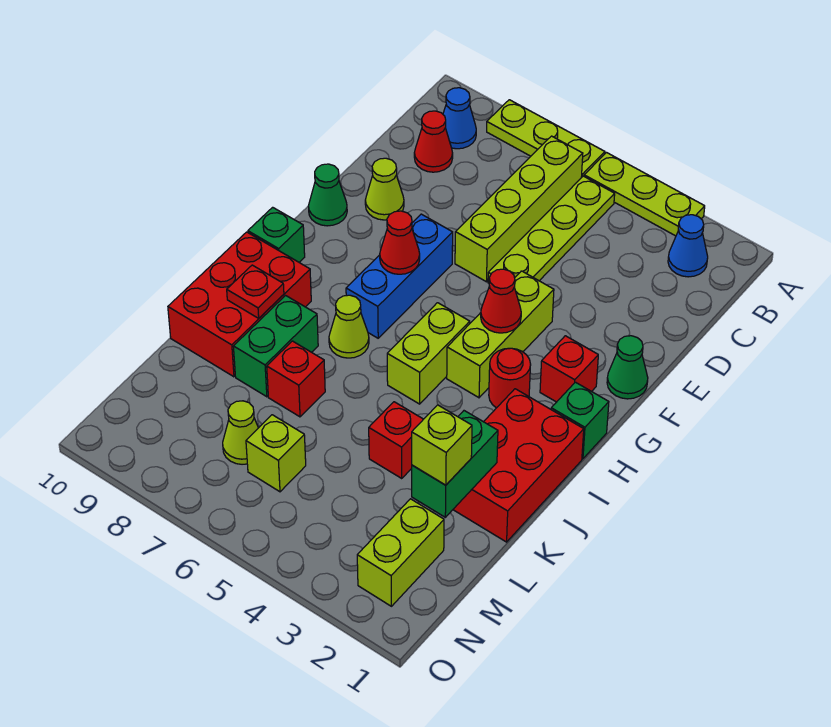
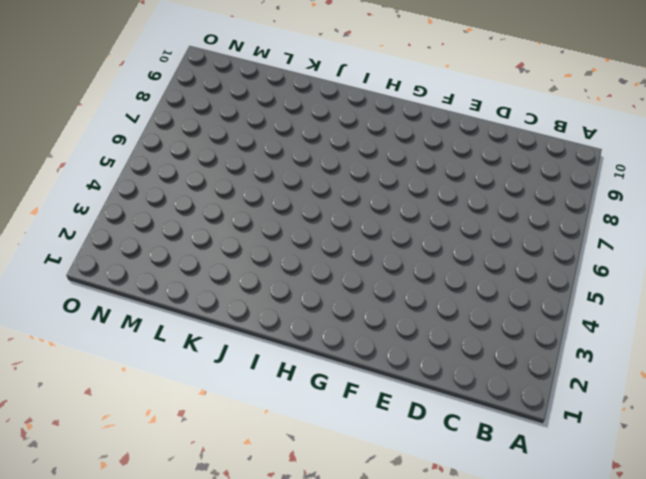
none -> lime plate A3:A5 level 1
none -> lime plate A6:A8 level 1
none -> blue cone B2 level 1
none -> lime plate B5:E5 level 1

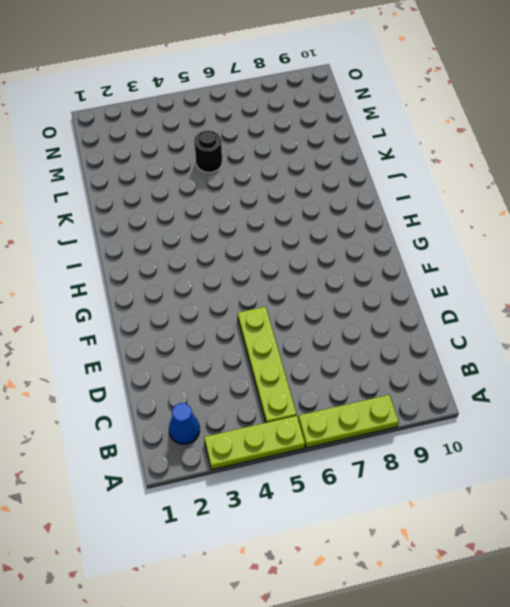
black round brick L5 level 1 -> none
none -> lime brick B6:E6 level 1
none -> blue cone B9 level 1
none -> red cone C9 level 1
none -> lime cone E9 level 1

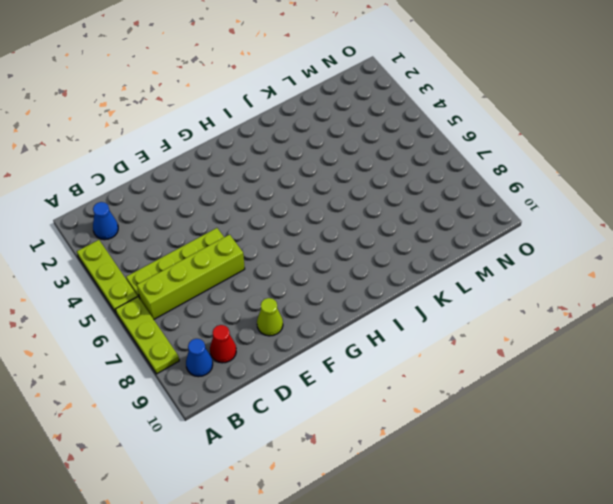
none -> green cone F1 level 1
none -> lime brick F4:H4 level 1
none -> blue brick F7:H7 level 1
none -> green cone F10 level 1

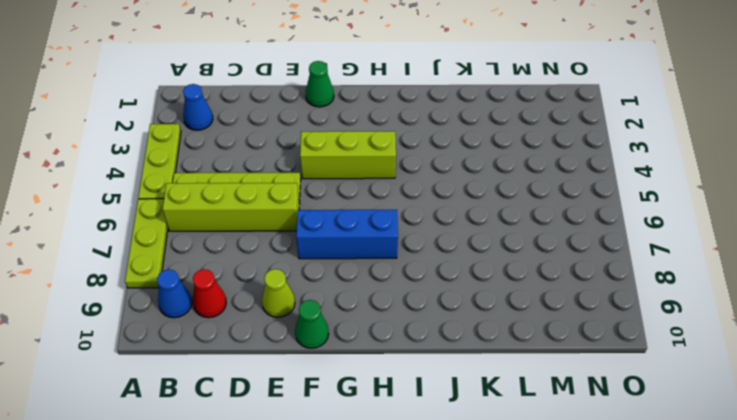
none -> red brick G2 level 1
none -> green brick H1 level 1
none -> red round brick H3 level 1
none -> lime brick H5:I5 level 1

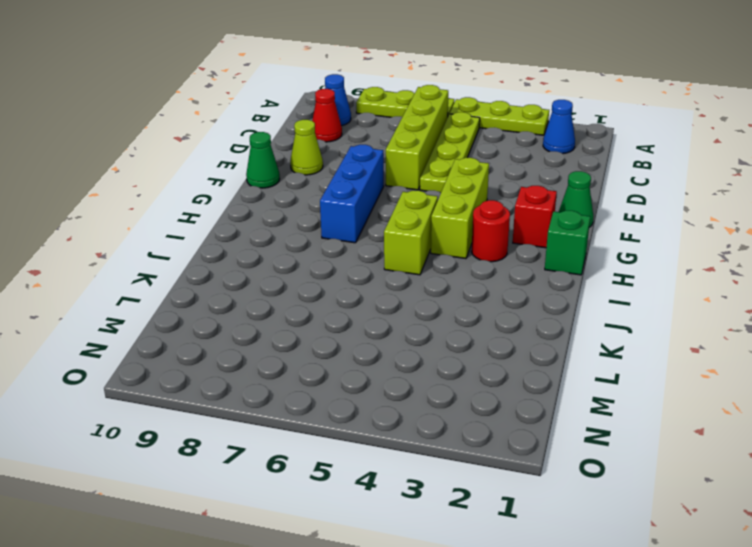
none -> green brick H10 level 1
none -> red brick I1:K2 level 1
none -> lime cone I7 level 1
none -> red brick I9:K10 level 1

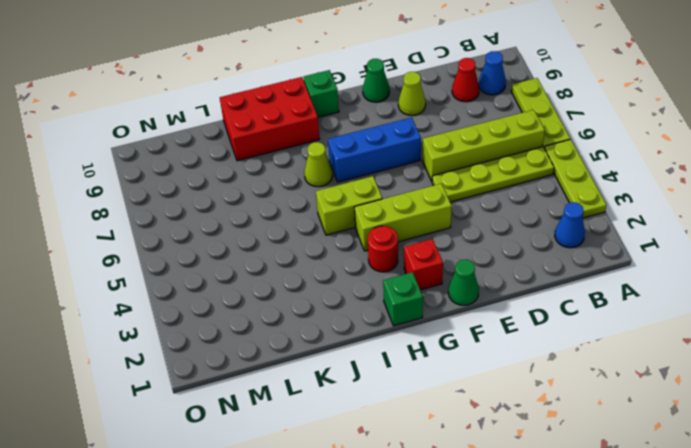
none -> red brick I1:K2 level 1
none -> green brick J8:K8 level 1
none -> red brick K4 level 1
none -> red brick K7 level 1

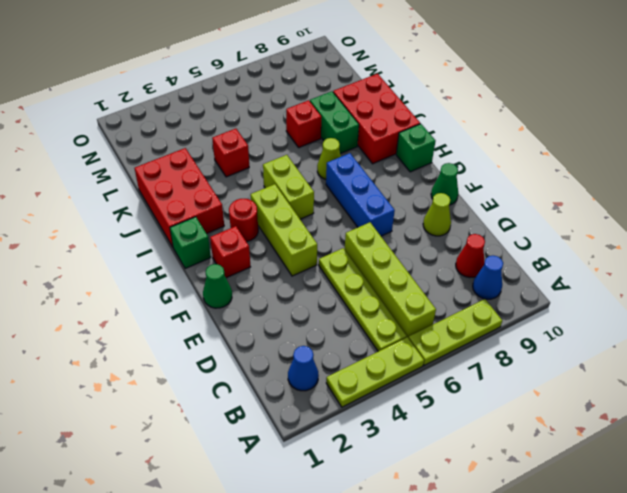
none -> lime brick M2:N2 level 1
none -> lime brick M6 level 1
none -> lime cone M7 level 1
none -> red cone G4 level 2

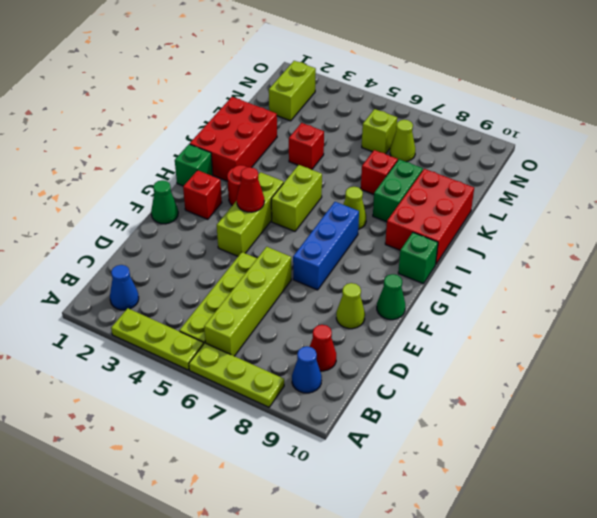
none -> red cone G7 level 2
none -> red plate J9 level 2
none -> green brick K2:L2 level 2
none -> lime brick L2 level 3

